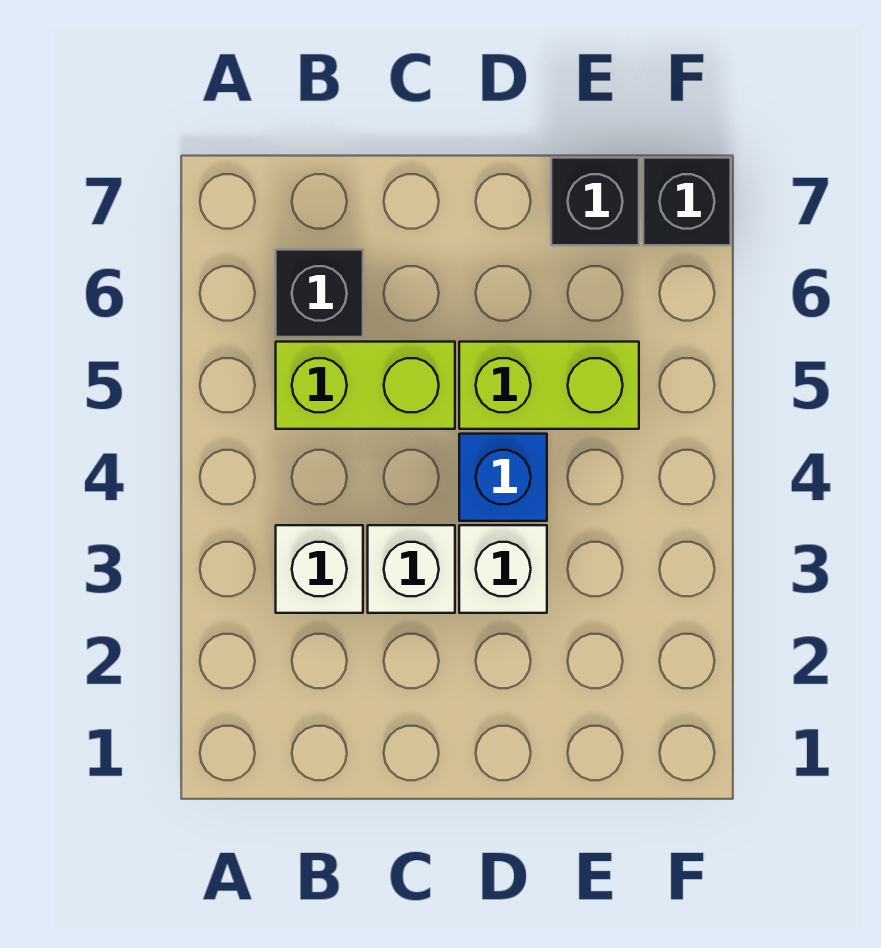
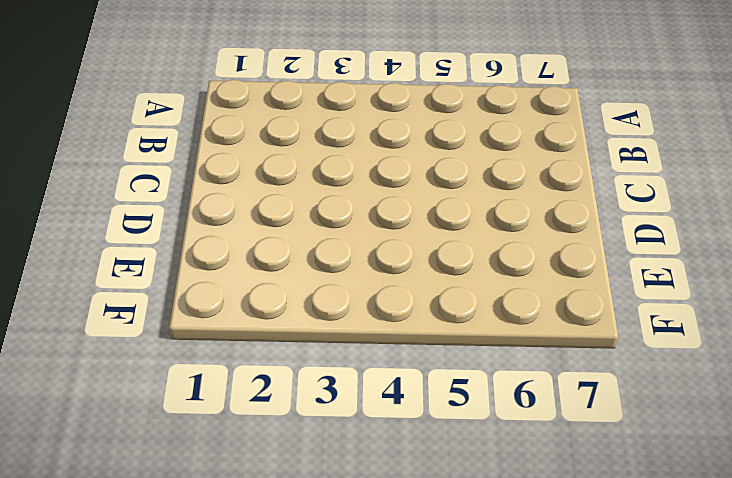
none -> white brick B3 level 1
none -> lime brick B5:C5 level 1

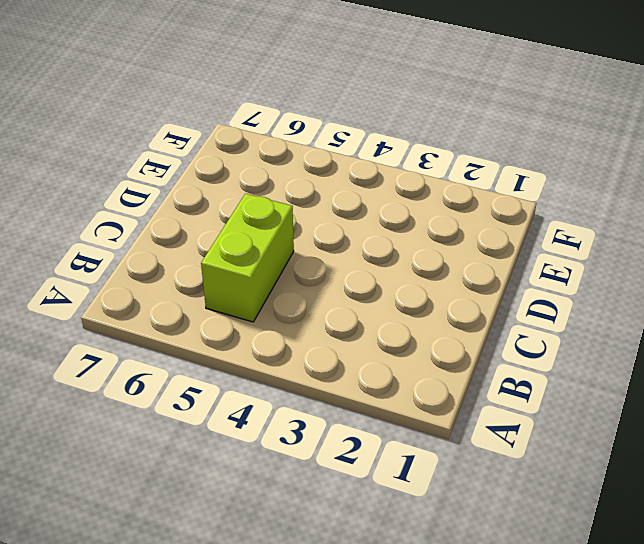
none -> white brick B3 level 1
none -> black brick B6 level 1

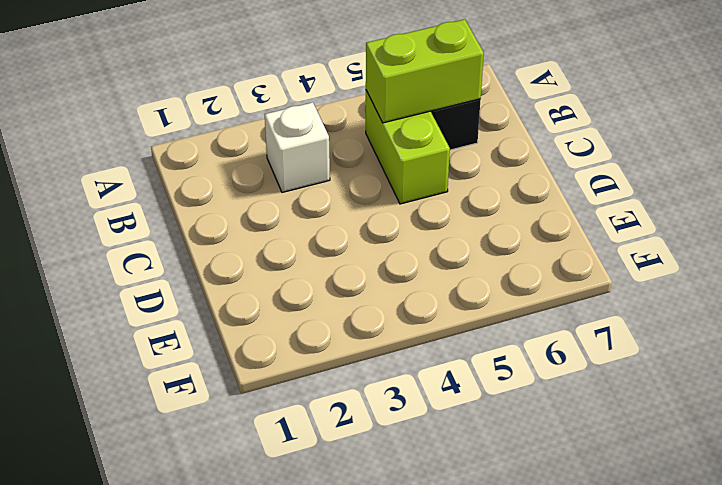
lime brick B5:B6 level 2 -> lime brick D5:E5 level 1
none -> white brick C3 level 1
none -> white brick D3 level 1

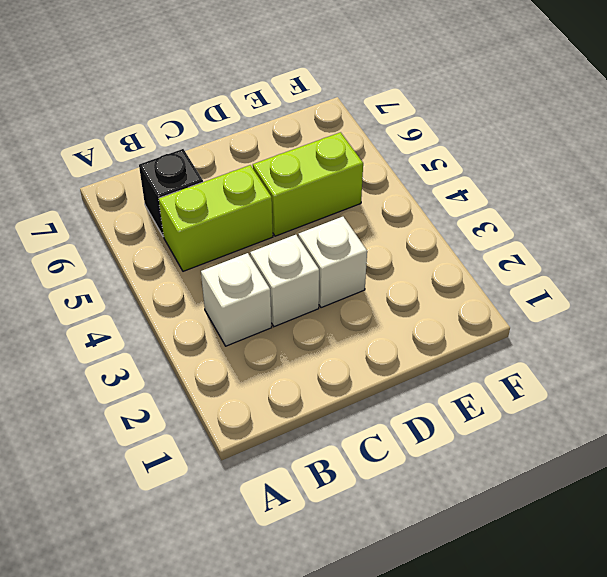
none -> blue brick D4 level 1
none -> black brick E7 level 1

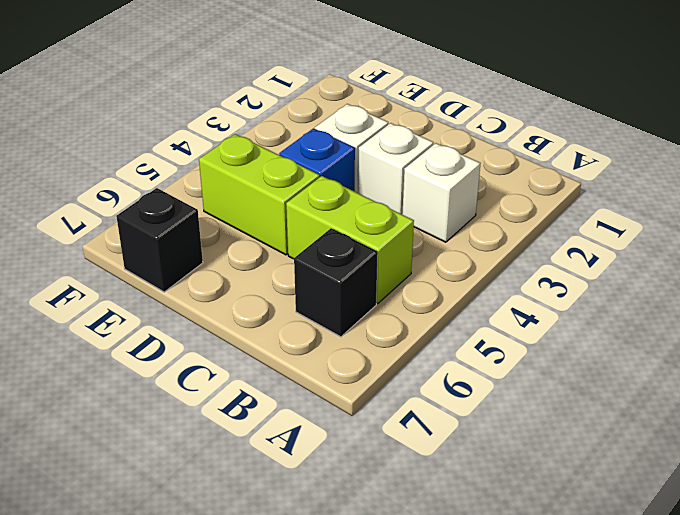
none -> black brick F7 level 1

